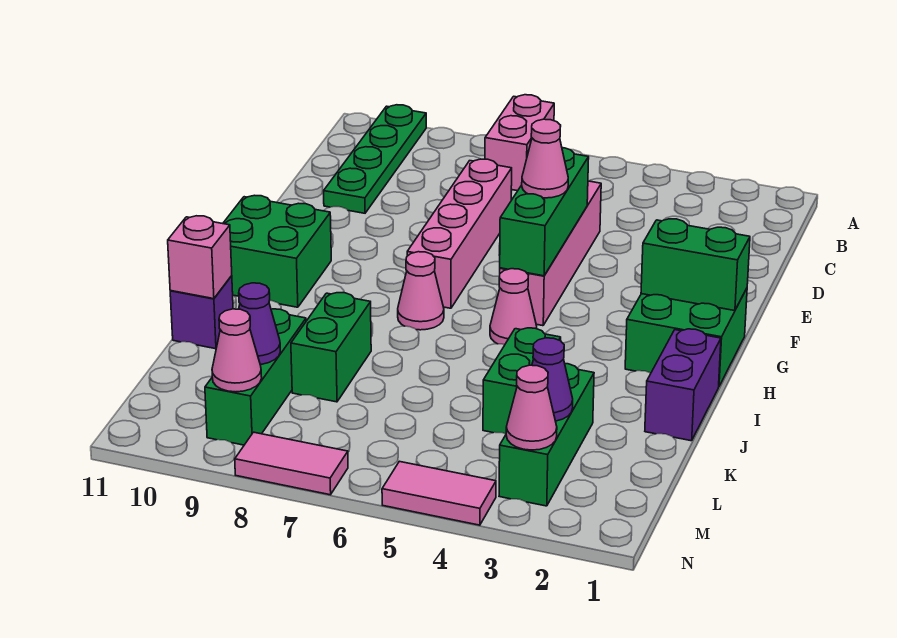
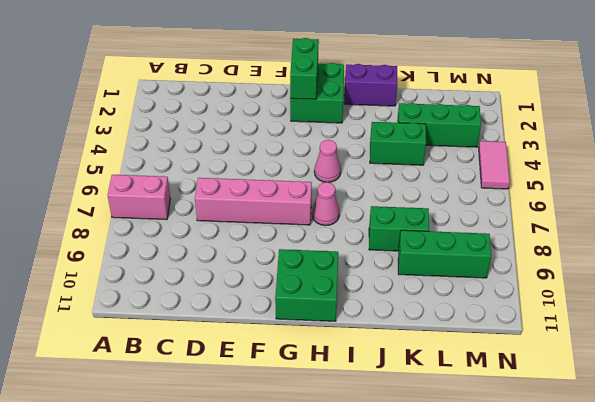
none -> green plate A10:D10 level 1
none -> pink brick D5:G5 level 1
none -> purple brick J11 level 1

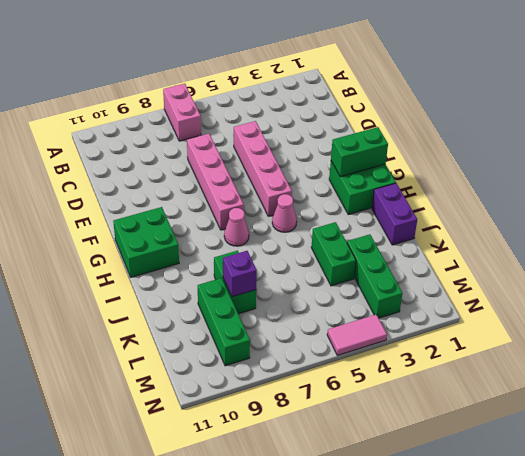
purple brick K8 level 2 -> purple brick J11 level 1
none -> green plate A10:D10 level 1
none -> pink tile N7:N8 level 1
none -> green brick E5:G5 level 2

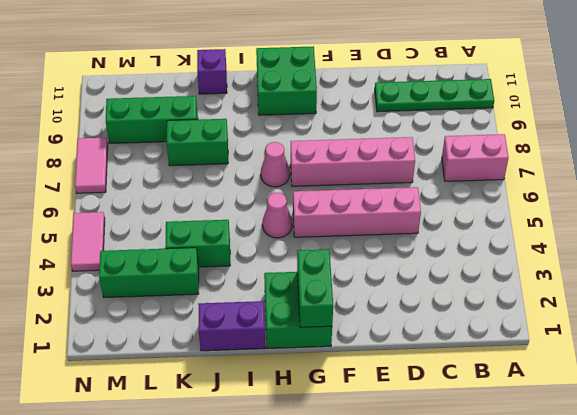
none -> green brick E5:G5 level 2
none -> pink brick J11 level 2
none -> purple cone L3 level 2

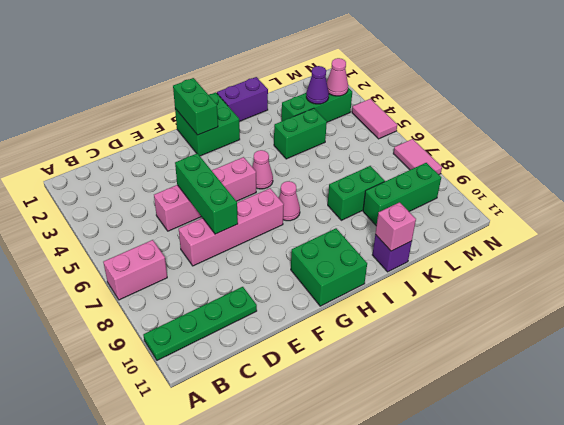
green brick E5:E7 level 2 -> green brick E5:G5 level 2
none -> purple cone L9 level 2
none -> pink cone M9 level 2
none -> pink cone F5 level 3

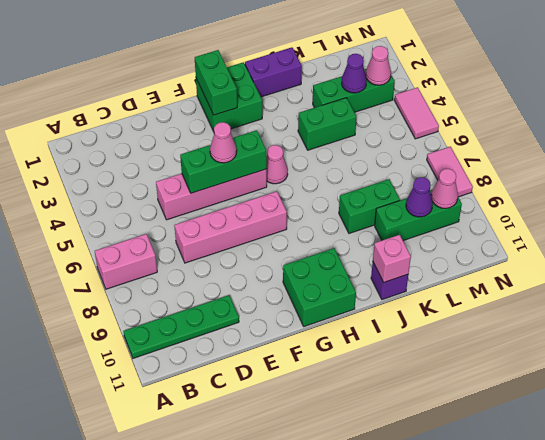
none -> pink cone H7 level 1

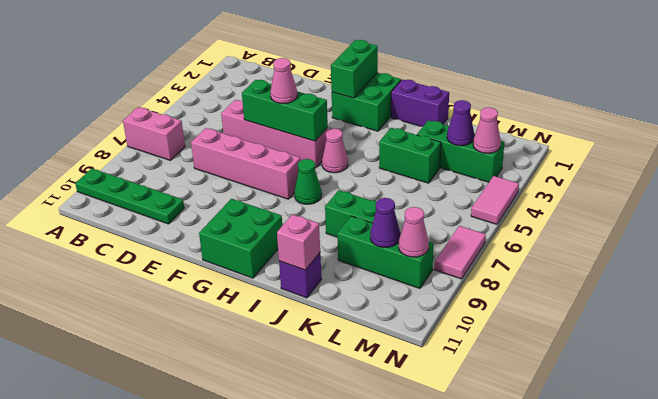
green cone H7 level 1 -> pink cone H7 level 1

